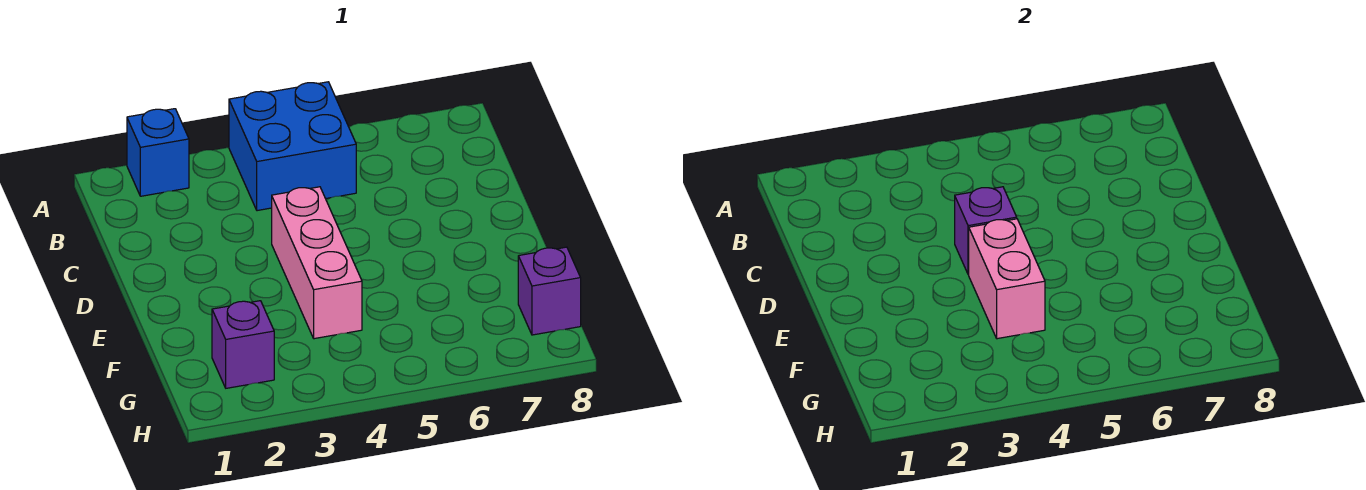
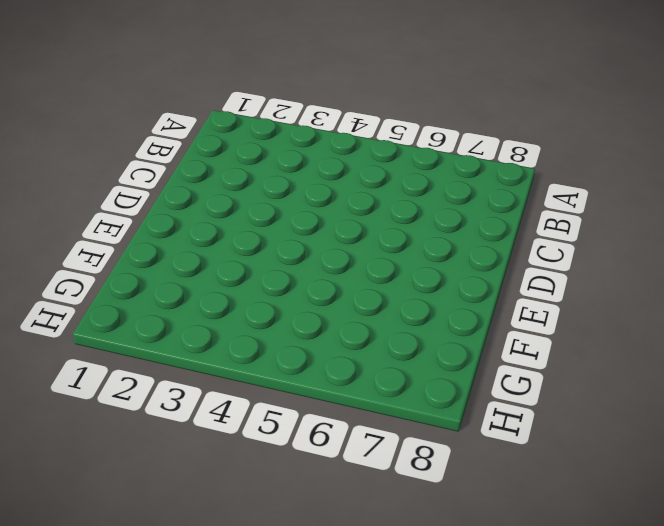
none -> blue brick A2 level 1
none -> blue brick A4:B5 level 1

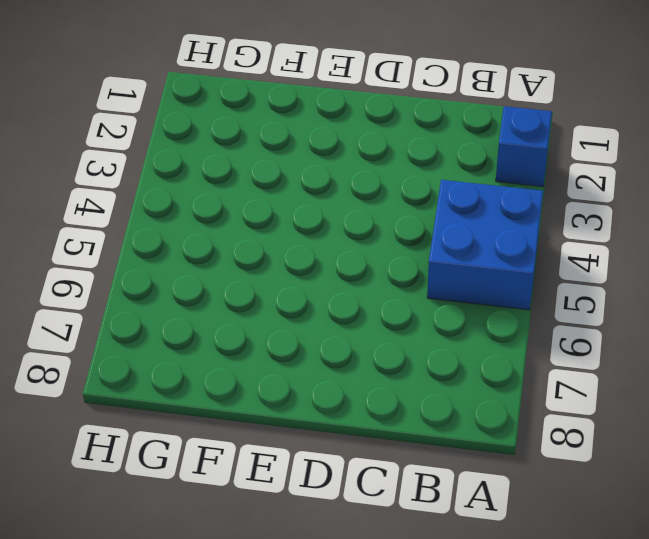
none -> pink brick D4:F4 level 1
none -> purple brick G2 level 1

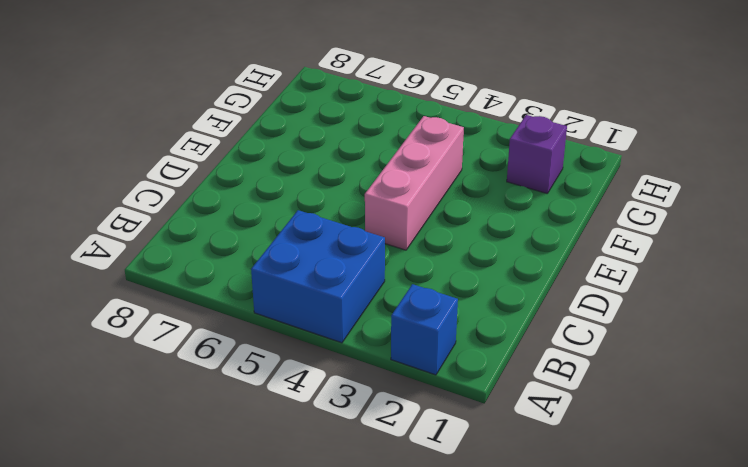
none -> purple brick G8 level 1
none -> purple brick D4 level 2

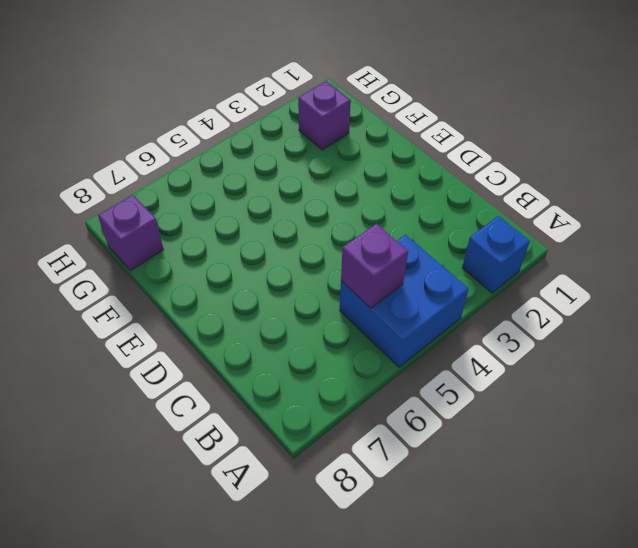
purple brick B5 level 2 -> purple brick D4 level 2
none -> pink brick D4:F4 level 1
none -> pink brick E4:F4 level 2

